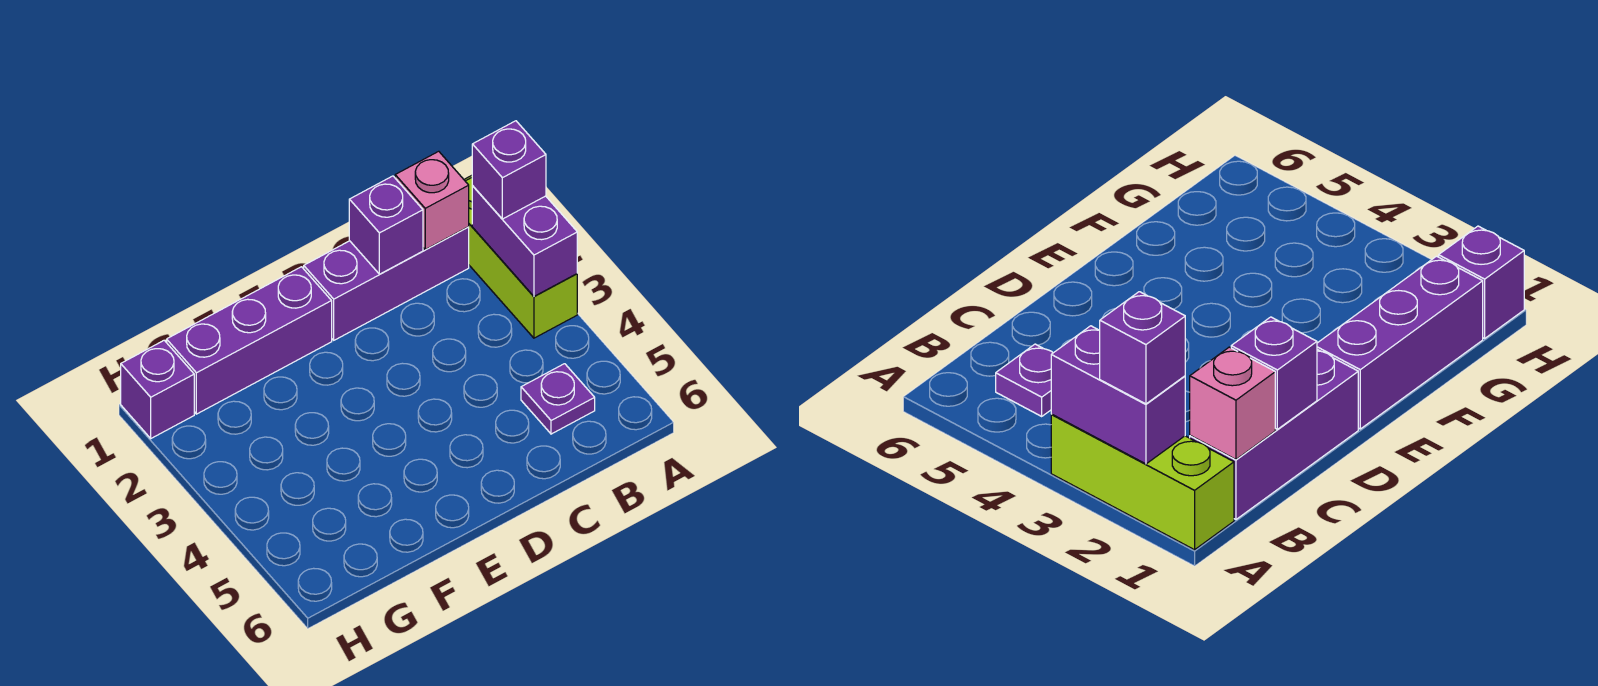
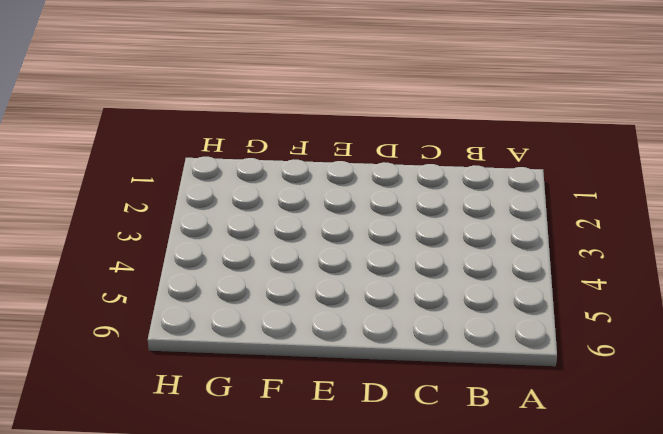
none -> lime brick A1:A3 level 1
none -> purple brick B1:D1 level 1

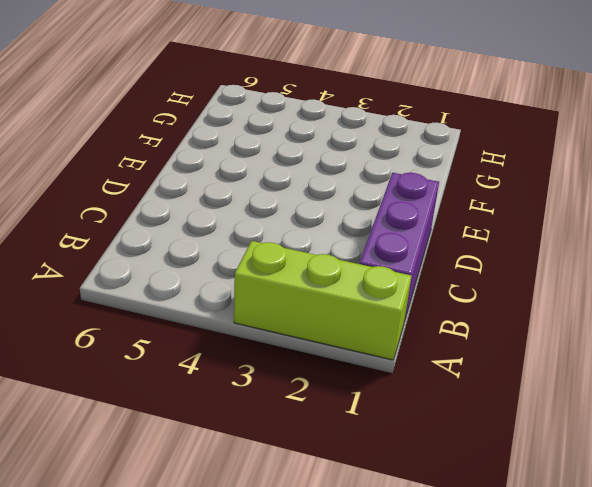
none -> purple plate B5 level 1
none -> purple brick E1:G1 level 1

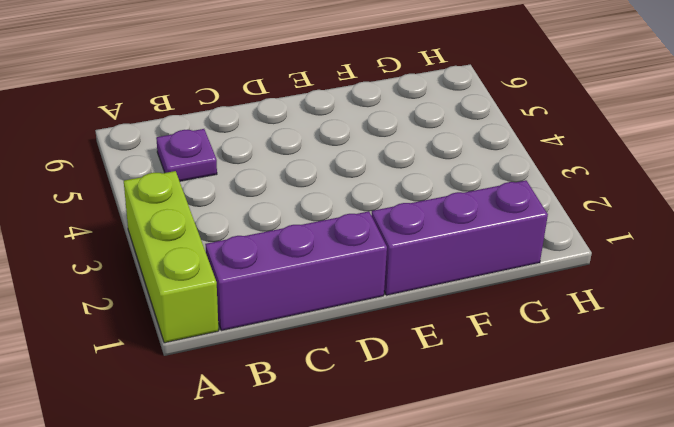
none -> purple brick H1 level 1
none -> purple brick A2:A3 level 2

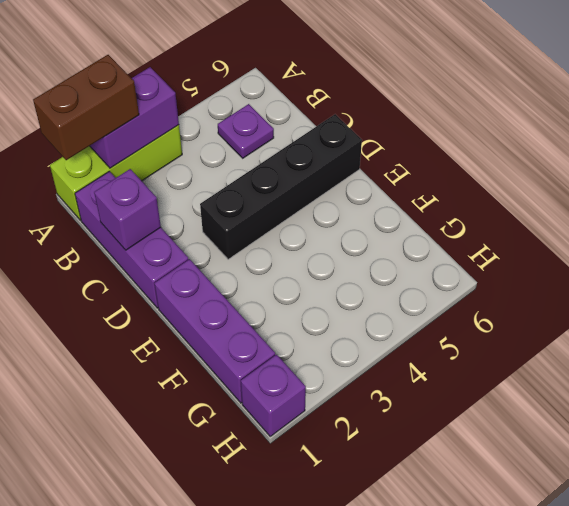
brown brick A1:A2 level 3 -> purple brick A2 level 3
black brick D3:D6 level 1 -> none
none -> pink brick B1 level 2

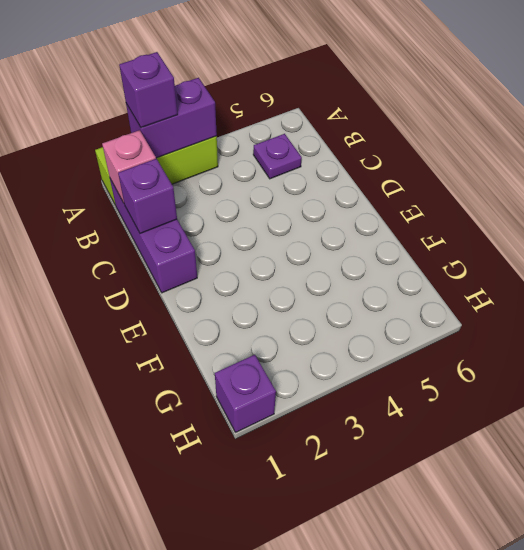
none -> purple brick E1:G1 level 1

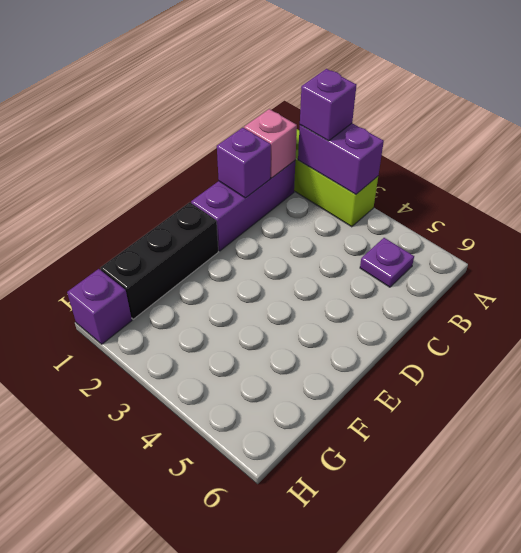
black brick E1:G1 level 1 -> purple brick E1:G1 level 1

